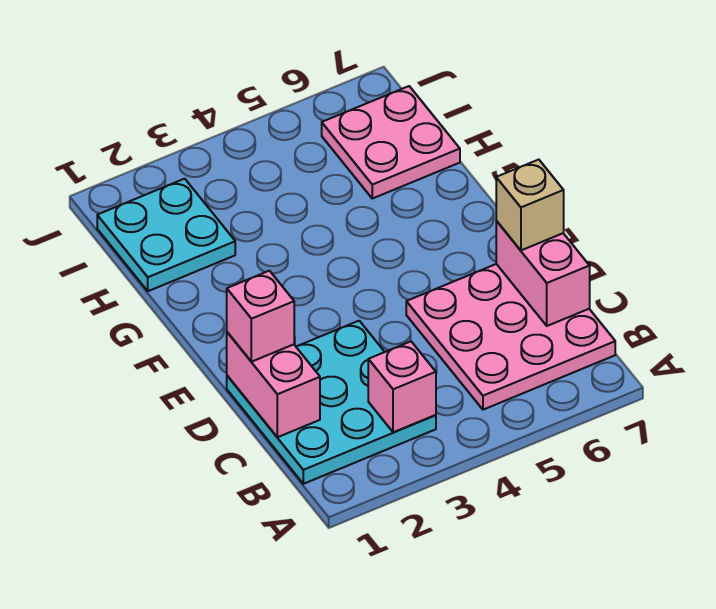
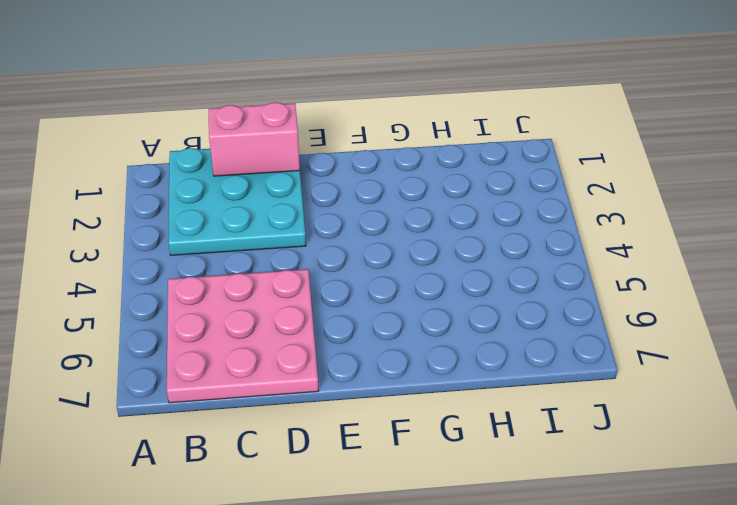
none -> cyan plate H1:I2 level 1
none -> pink plate H6:I7 level 1

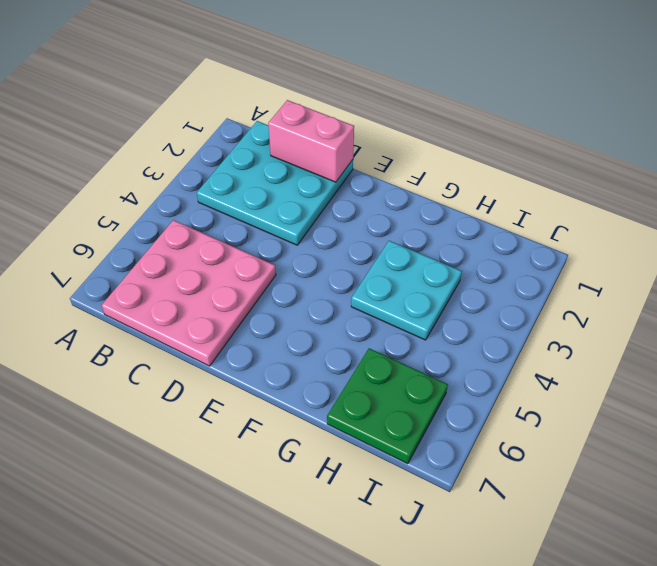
cyan plate G3:H4 level 1 -> cyan plate H1:I2 level 1
green plate H6:I7 level 1 -> pink plate H6:I7 level 1
none -> pink brick B3 level 2
none -> pink brick C7:D7 level 2

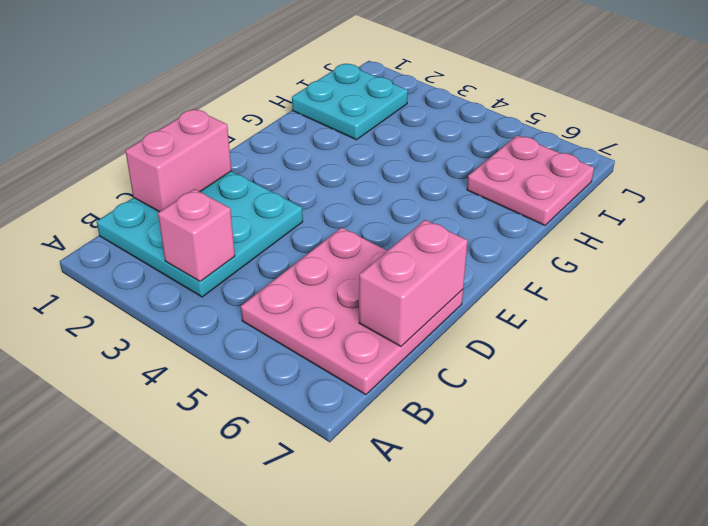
none -> pink brick D1 level 3
none -> tan brick D7 level 3

